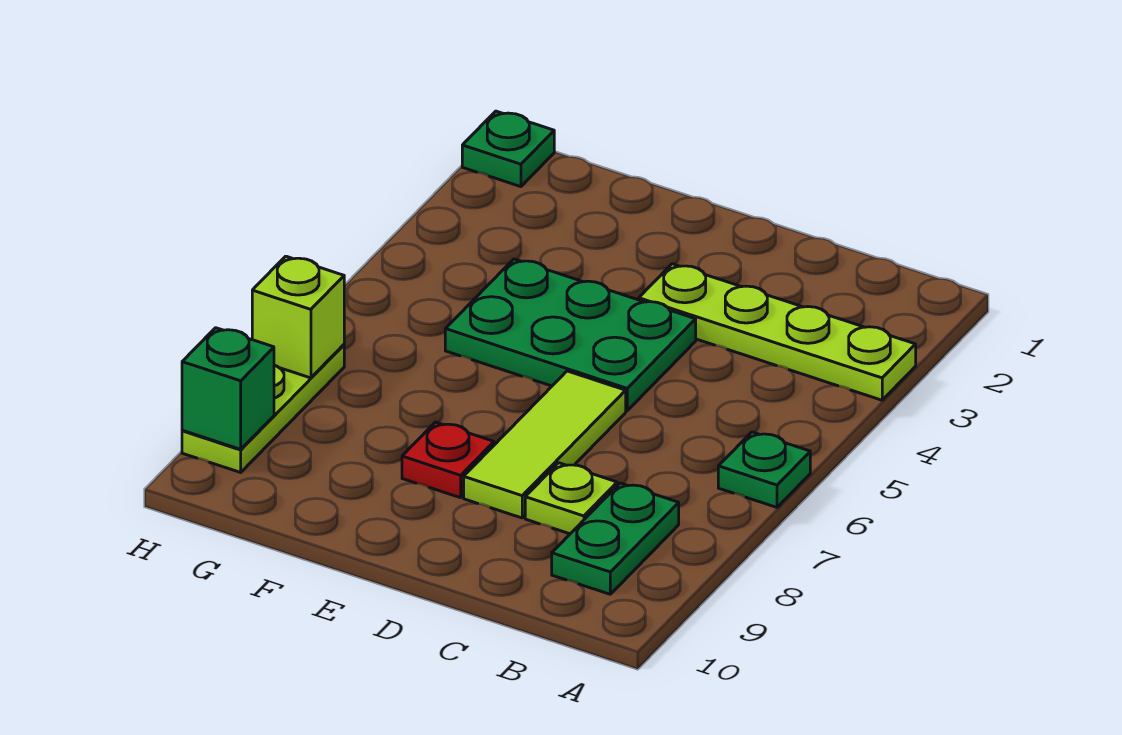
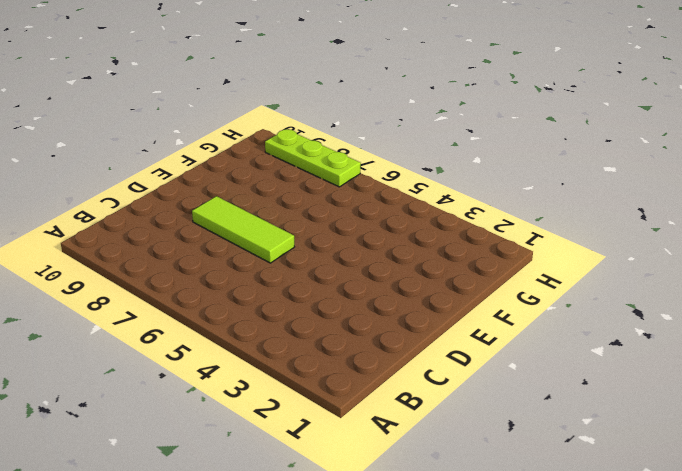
none -> lime plate A3:D3 level 1
none -> green plate A6 level 1

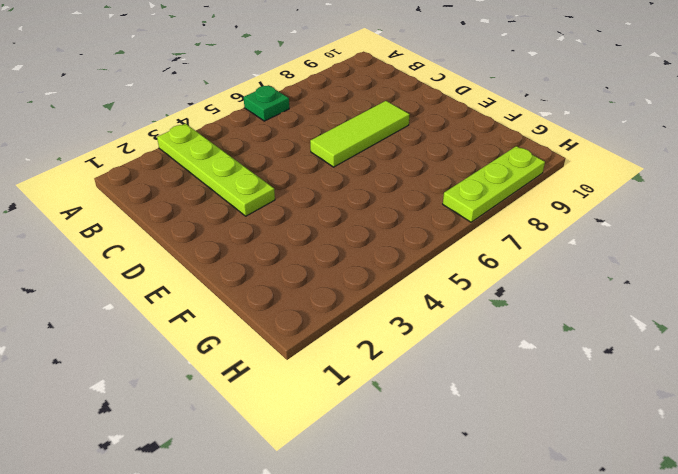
none -> green plate B8:B9 level 1
none -> lime plate C8 level 1

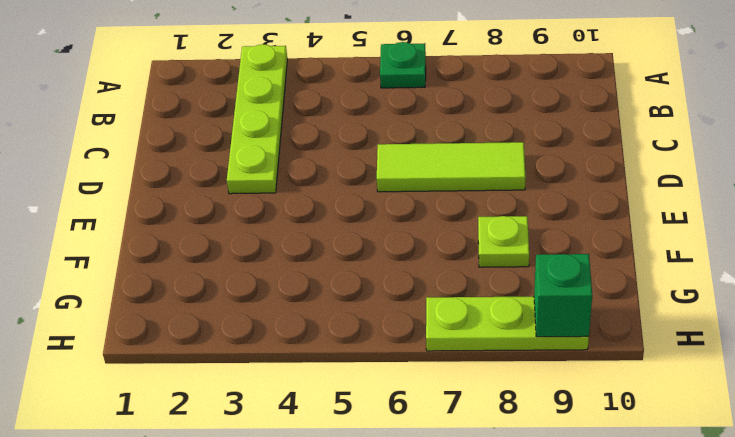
lime plate F8 level 1 -> lime plate C8 level 1
none -> green plate B8:B9 level 1
none -> green plate D4:F5 level 1

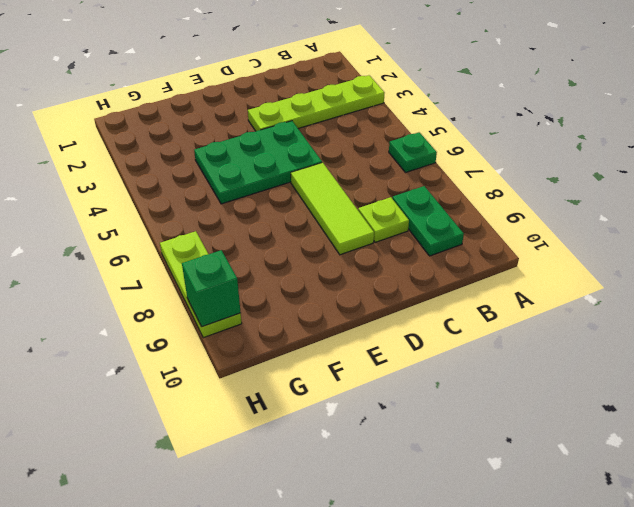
none -> red plate E8 level 1
none -> green plate H1 level 1

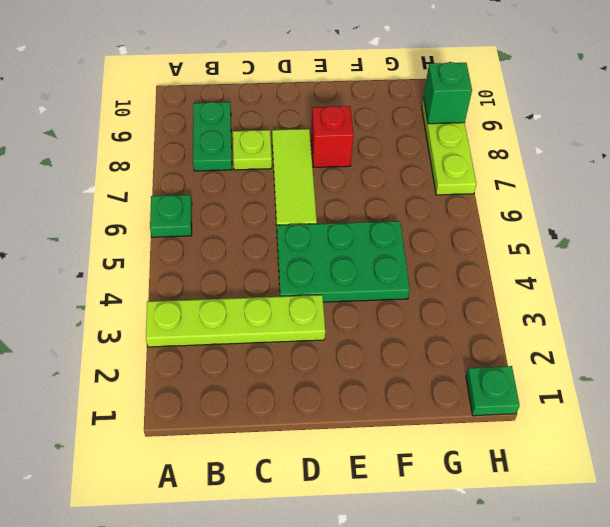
red brick E8 level 1 -> red plate E8 level 1
none -> lime brick H7 level 2

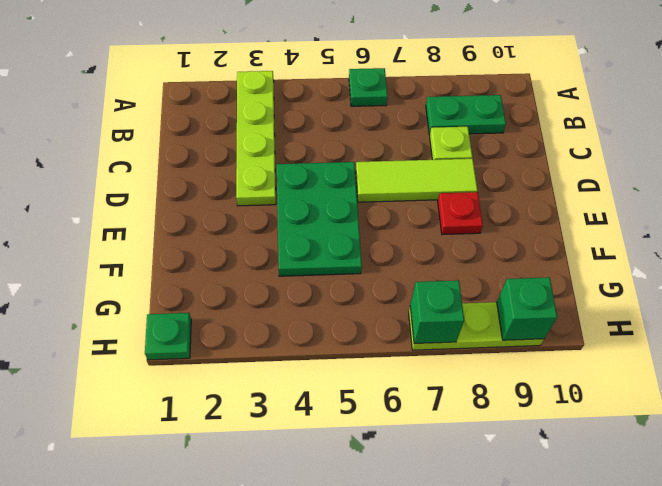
green brick H7 level 2 -> lime brick H7 level 2

